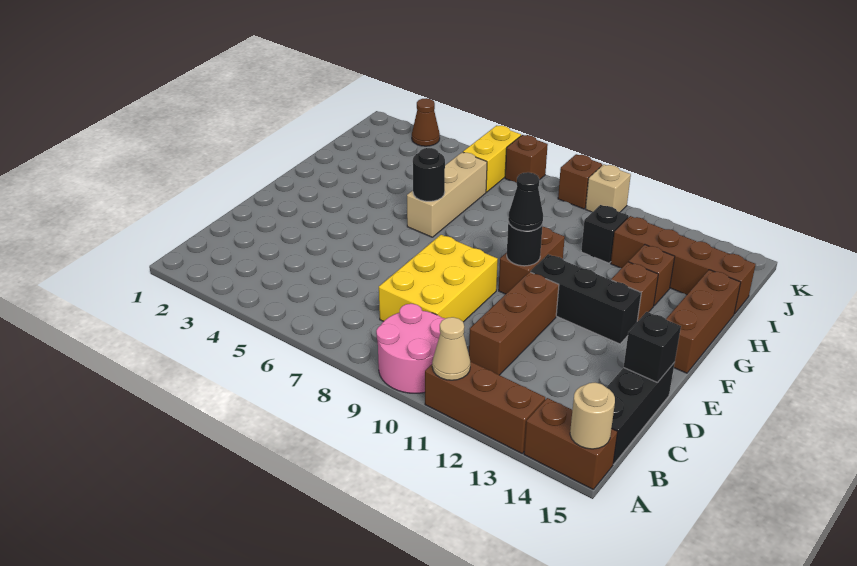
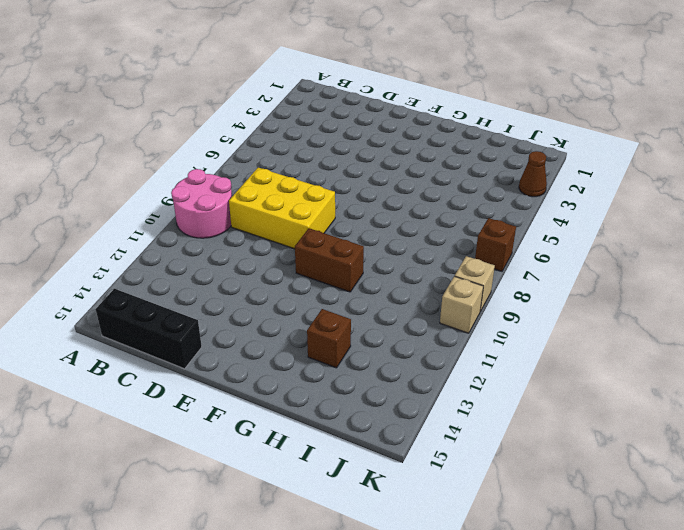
tan brick K9 level 1 -> brown brick K9 level 1
none -> brown brick A11:A13 level 1
none -> brown brick A14:A15 level 1
none -> brown brick C11:E11 level 1

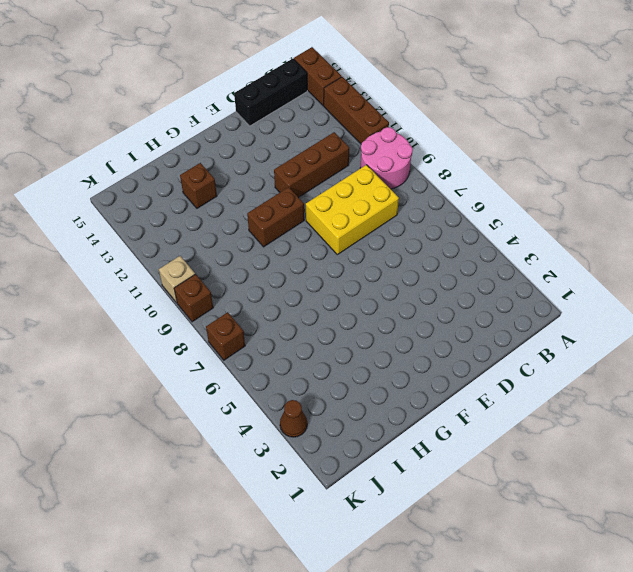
none -> black brick F11:F13 level 1
none -> brown brick F15:H15 level 1
none -> tan brick G6:I6 level 1

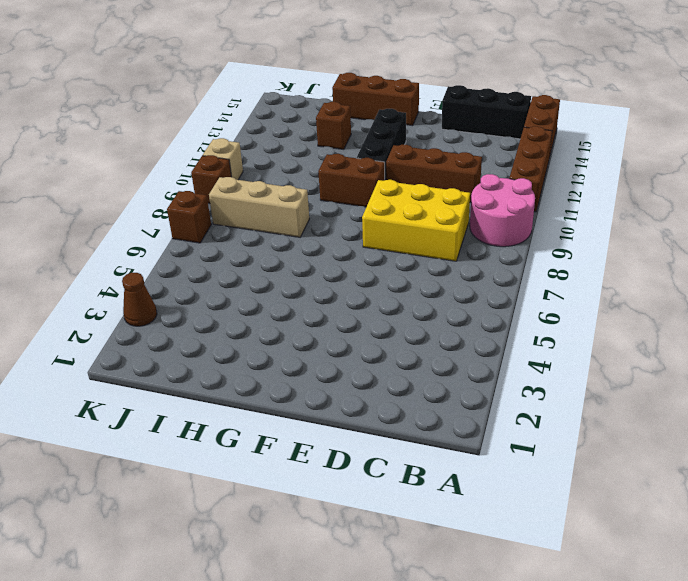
tan brick H8:J8 level 1 -> tan brick G6:I6 level 1
none -> brown brick G13 level 1
none -> black brick I11 level 1
none -> brown brick I12:I15 level 1

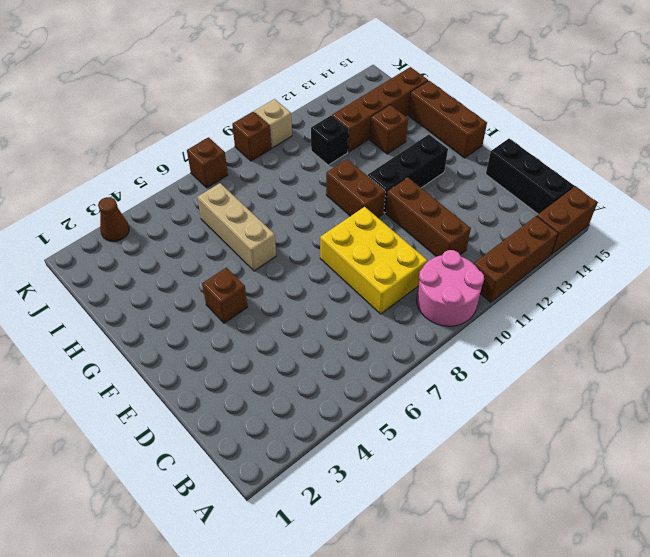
brown brick F4 level 1 -> brown brick G13 level 1
none -> yellow brick J6:K6 level 1
none -> tan cone A11 level 2
none -> tan round brick A15 level 2

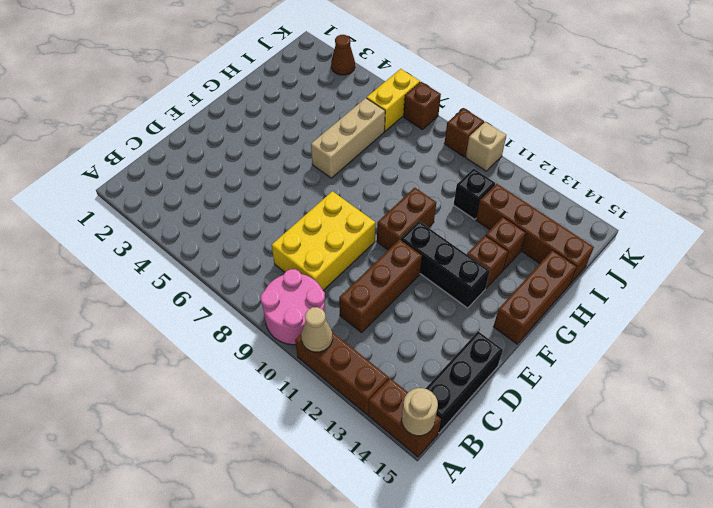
none -> black brick D15 level 2
none -> black round brick F10 level 2
none -> black round brick G6 level 2

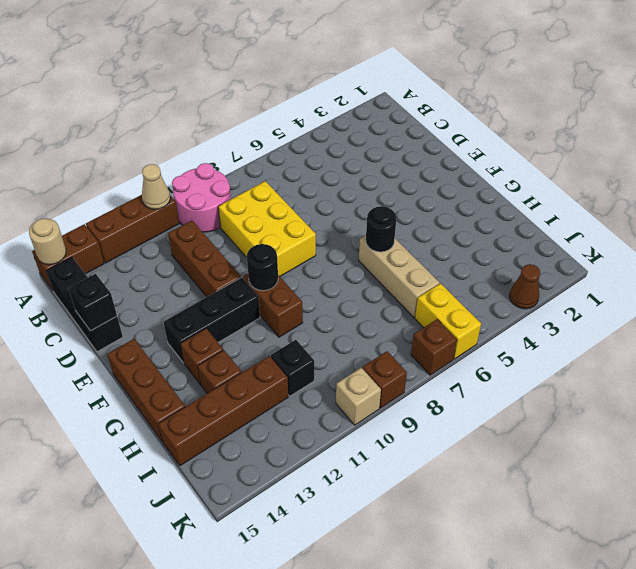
none -> black cone F10 level 3

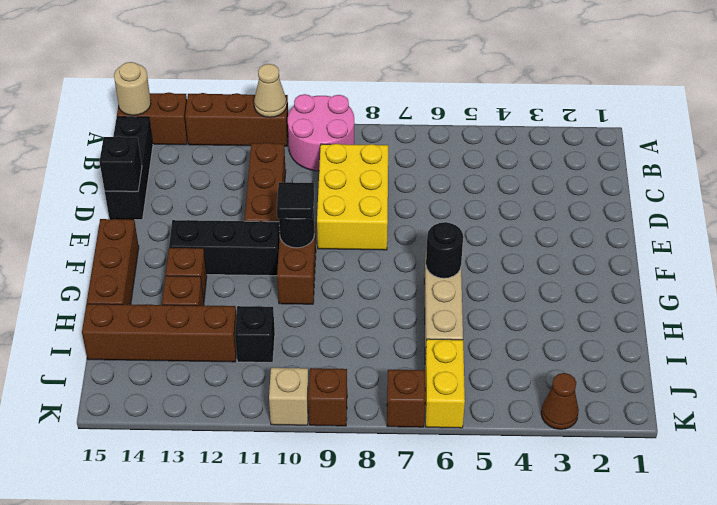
black tile F10 level 3 -> black cone F10 level 3

